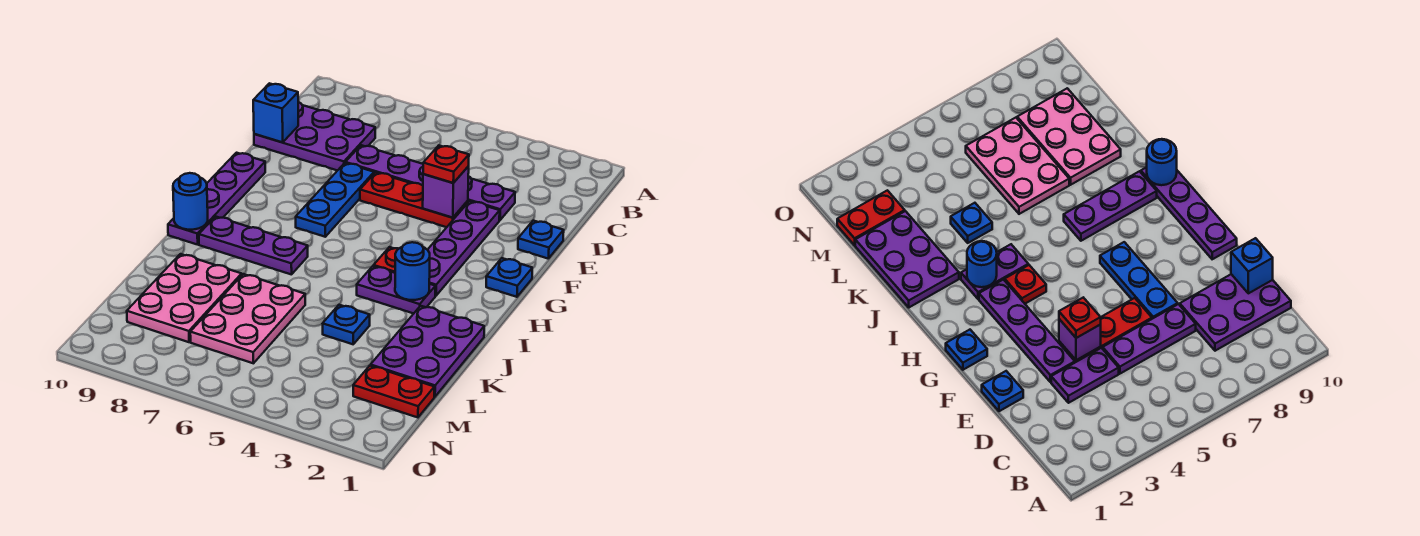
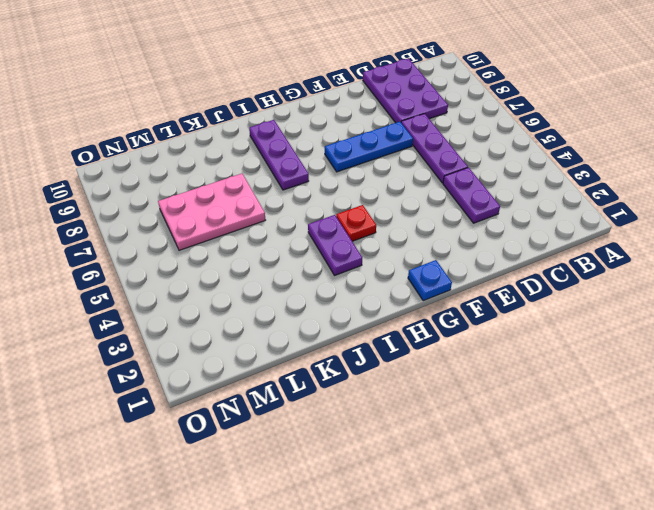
none -> blue plate E1 level 1
none -> purple plate E3:H3 level 1
none -> red plate E4:E6 level 1

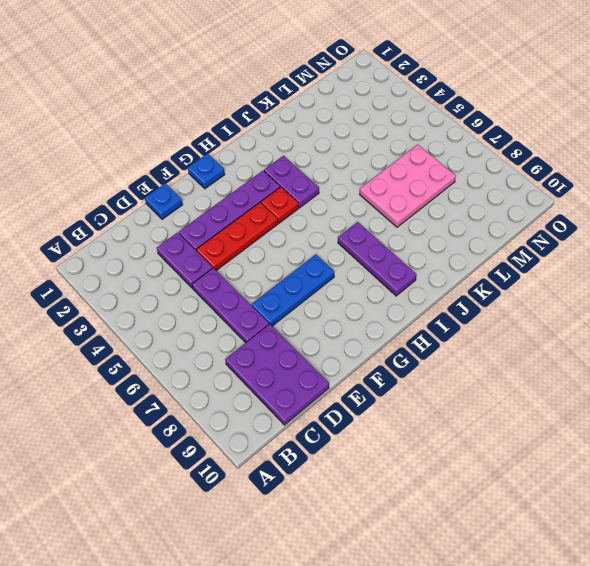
red plate E4:G4 level 1 -> red plate E4:E6 level 1
none -> purple plate F10:I10 level 1
none -> purple plate J1:L2 level 1
none -> blue plate K4 level 1

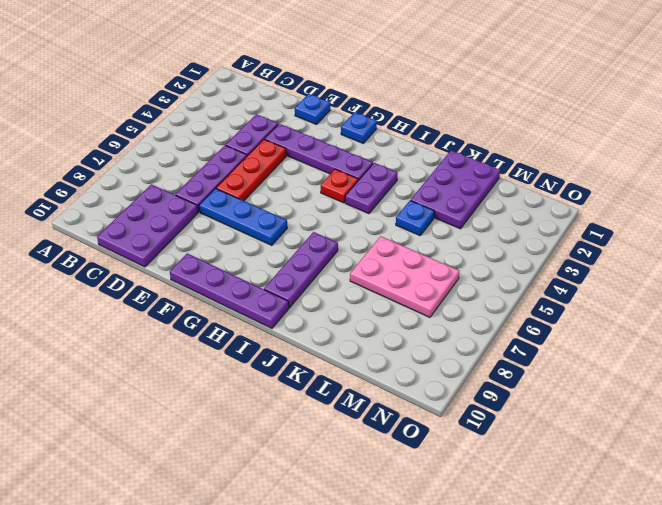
purple plate K1:L3 level 1 -> purple plate J1:L2 level 1
none -> pink plate K8:M9 level 1
none -> red plate M1:M2 level 1
none -> blue brick D10 level 2

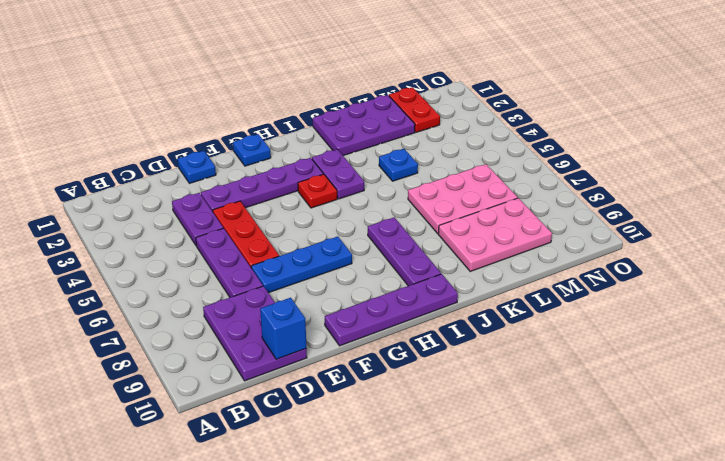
none -> purple brick E4 level 2
none -> blue round brick I3 level 2
none -> blue round brick I10 level 2

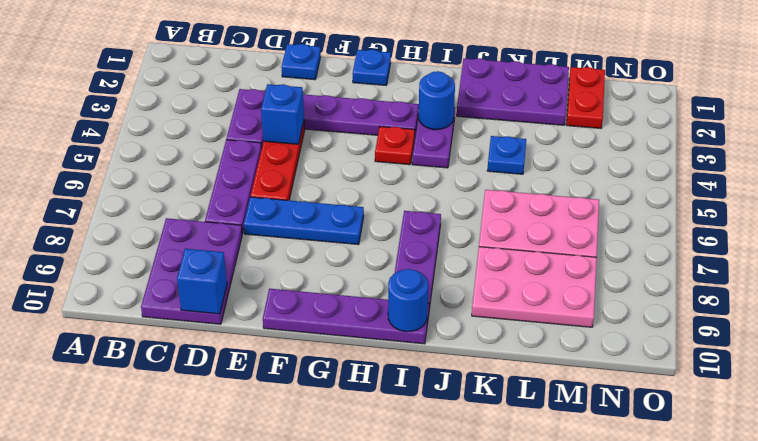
blue brick E4 level 2 -> purple brick E4 level 2
none -> red plate E4 level 3

